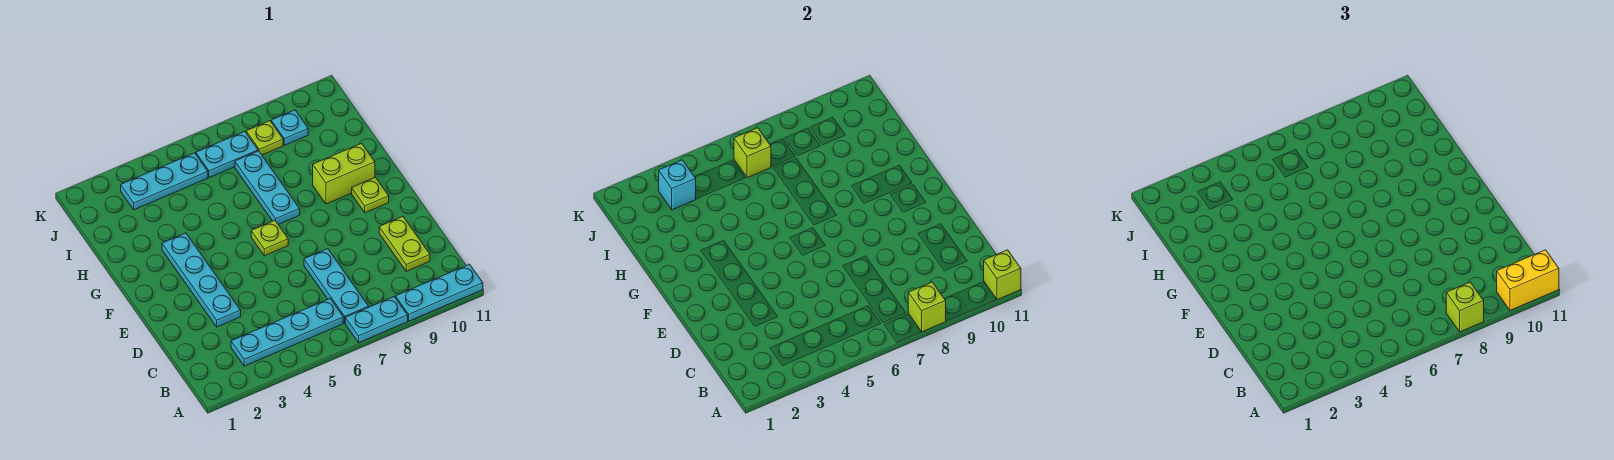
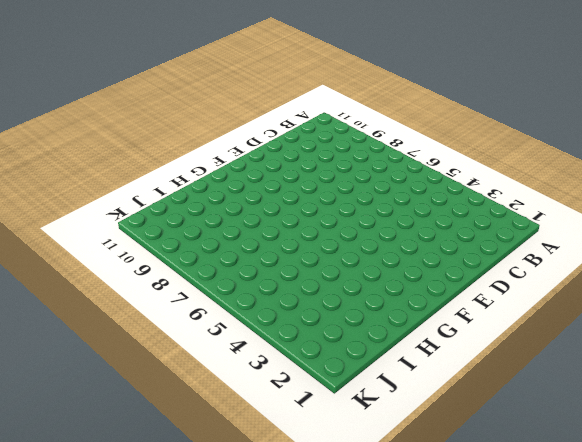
none -> cyan plate A7:A8 level 1
none -> cyan plate A9:A11 level 1
none -> cyan plate B3:B6 level 1

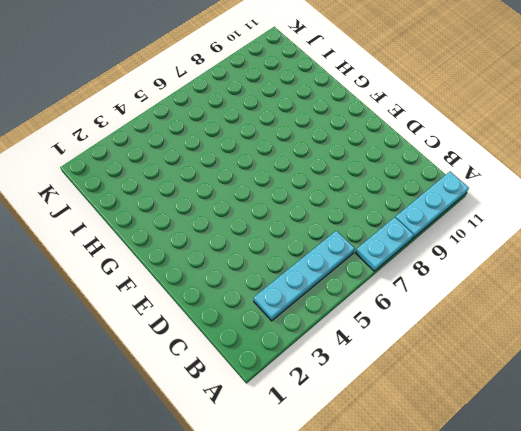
none -> cyan plate B7:D7 level 1
none -> lime plate C10:D10 level 1
none -> cyan plate D3:G3 level 1

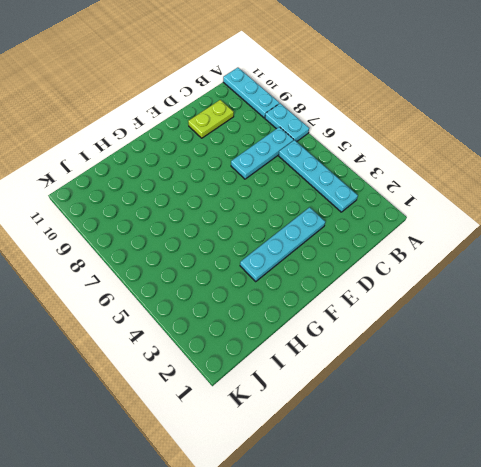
none -> lime plate F6 level 1
none -> lime plate F10 level 1
none -> cyan plate G7:I7 level 1

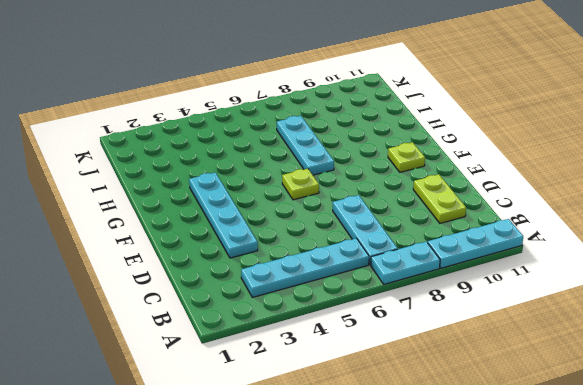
none -> lime brick G9:G10 level 1
none -> cyan plate J3:J5 level 1
none -> cyan plate J6:J7 level 1

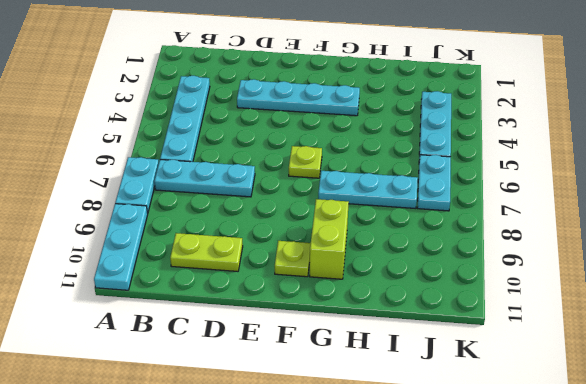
none -> lime plate J8 level 1
none -> cyan plate J9 level 1
none -> lime brick A8 level 2

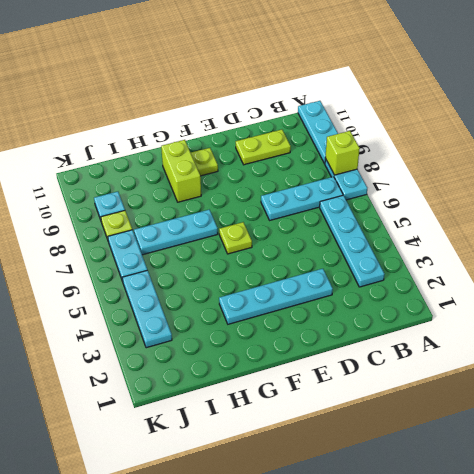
none -> lime brick A11 level 2
none -> cyan brick J3 level 2
none -> lime brick J6 level 2

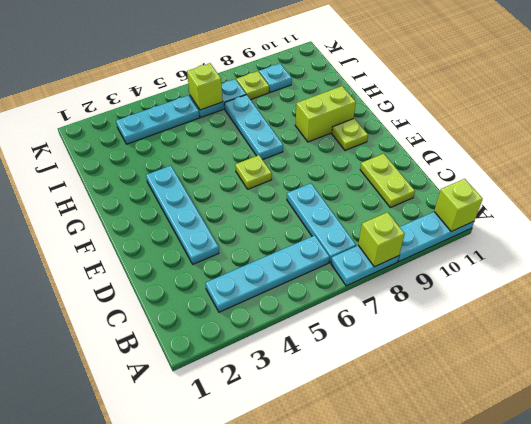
none -> cyan brick J3 level 2
none -> lime brick A8 level 3
none -> yellow brick A10:A11 level 3

